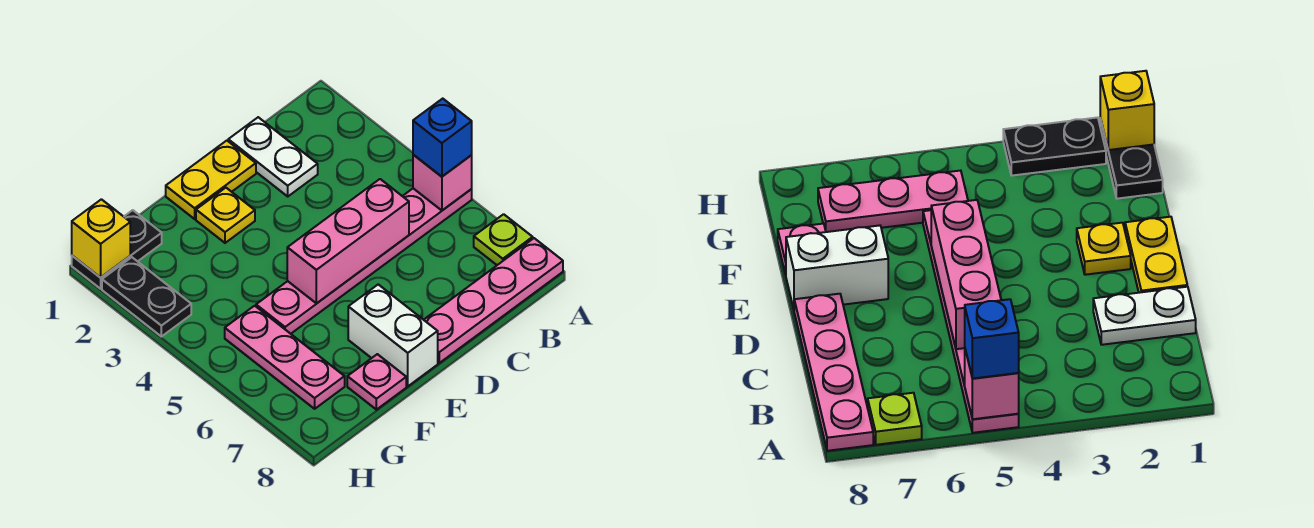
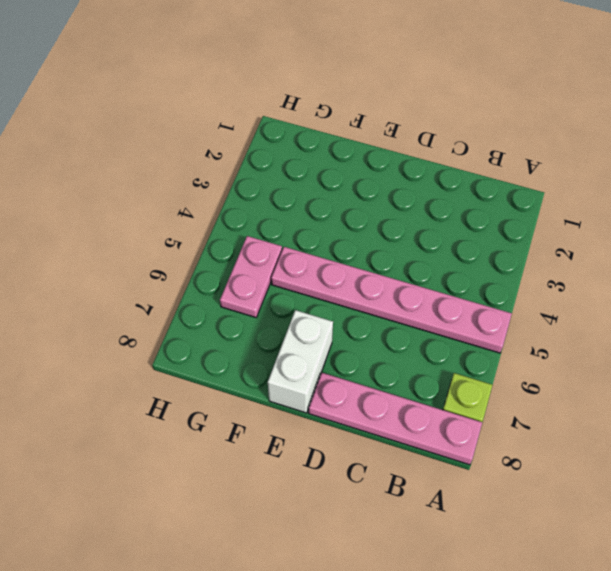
pink plate G5:G6 level 1 -> pink plate G5:G7 level 1
none -> white plate C1:C2 level 1
none -> yellow plate D1:E1 level 1
none -> yellow plate E2 level 1

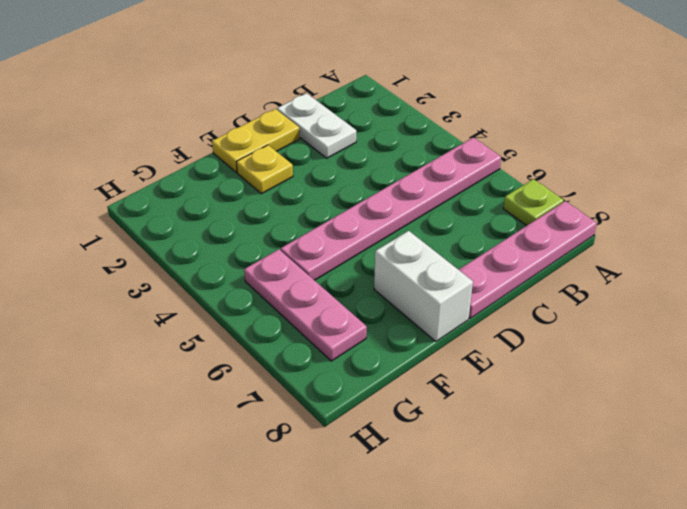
none -> pink plate F8 level 1
none -> black plate G1:H1 level 1
none -> black plate H2:H3 level 1

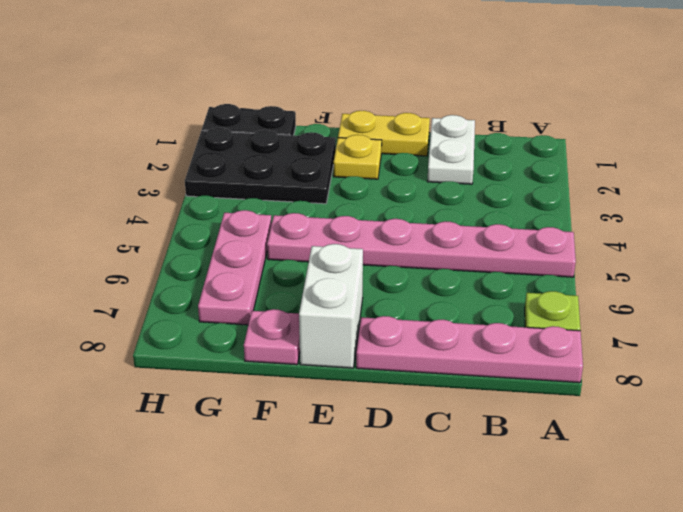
black plate F2:H3 level 1 -> black plate H2:H3 level 1
none -> pink brick A5 level 2
none -> pink brick C5:E5 level 2
none -> yellow brick H1 level 2

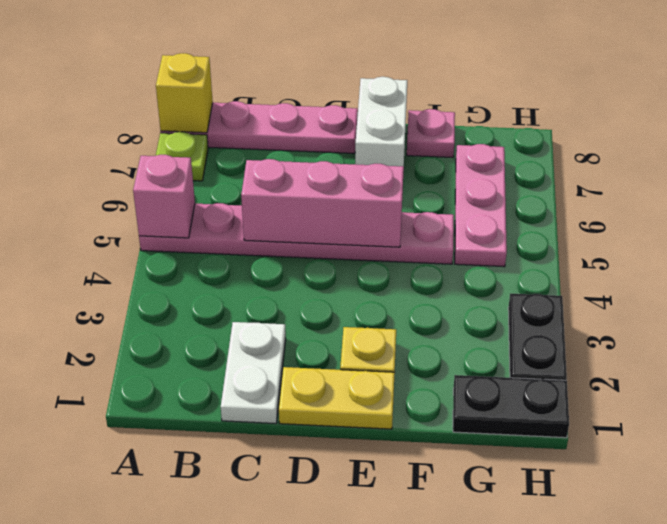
yellow brick A8 level 2 -> yellow brick H1 level 2
none -> blue brick A5 level 3

